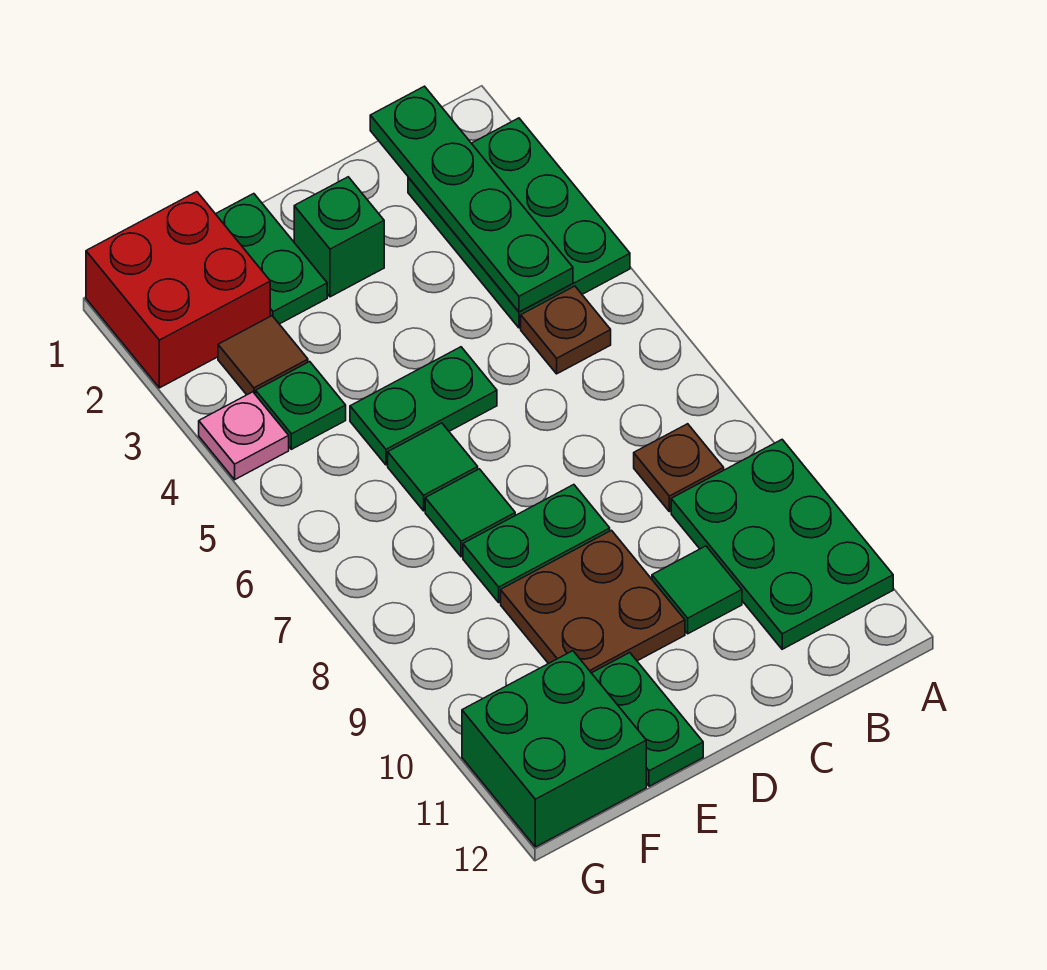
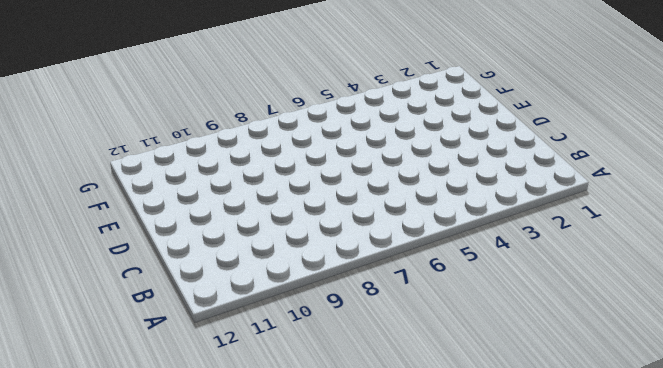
none -> green plate A2:B4 level 1
none -> green plate A9:B11 level 1
none -> brown plate B5 level 1

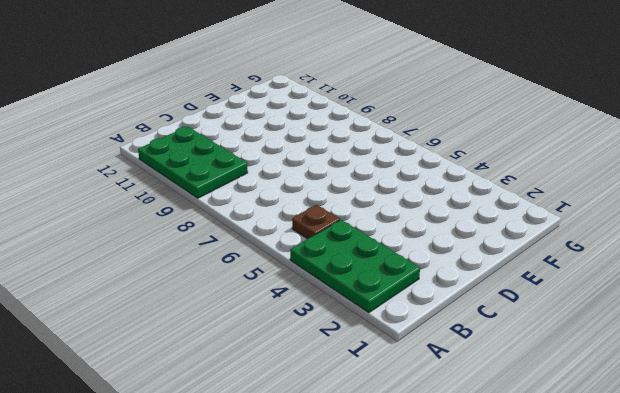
none -> brown plate B8 level 1
none -> green tile C10 level 1
none -> green brick D2 level 1

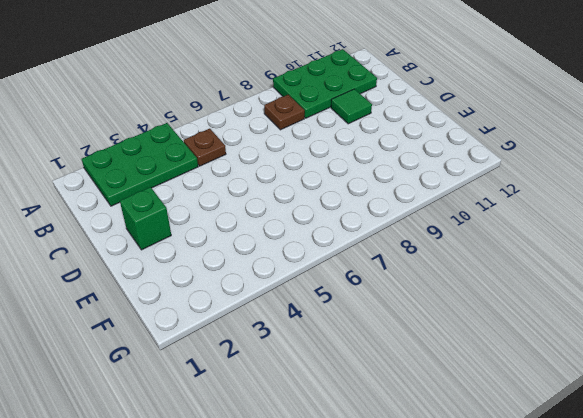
none -> green plate D5:E5 level 1
none -> green plate D8:E8 level 1
none -> brown plate D9:E10 level 1

